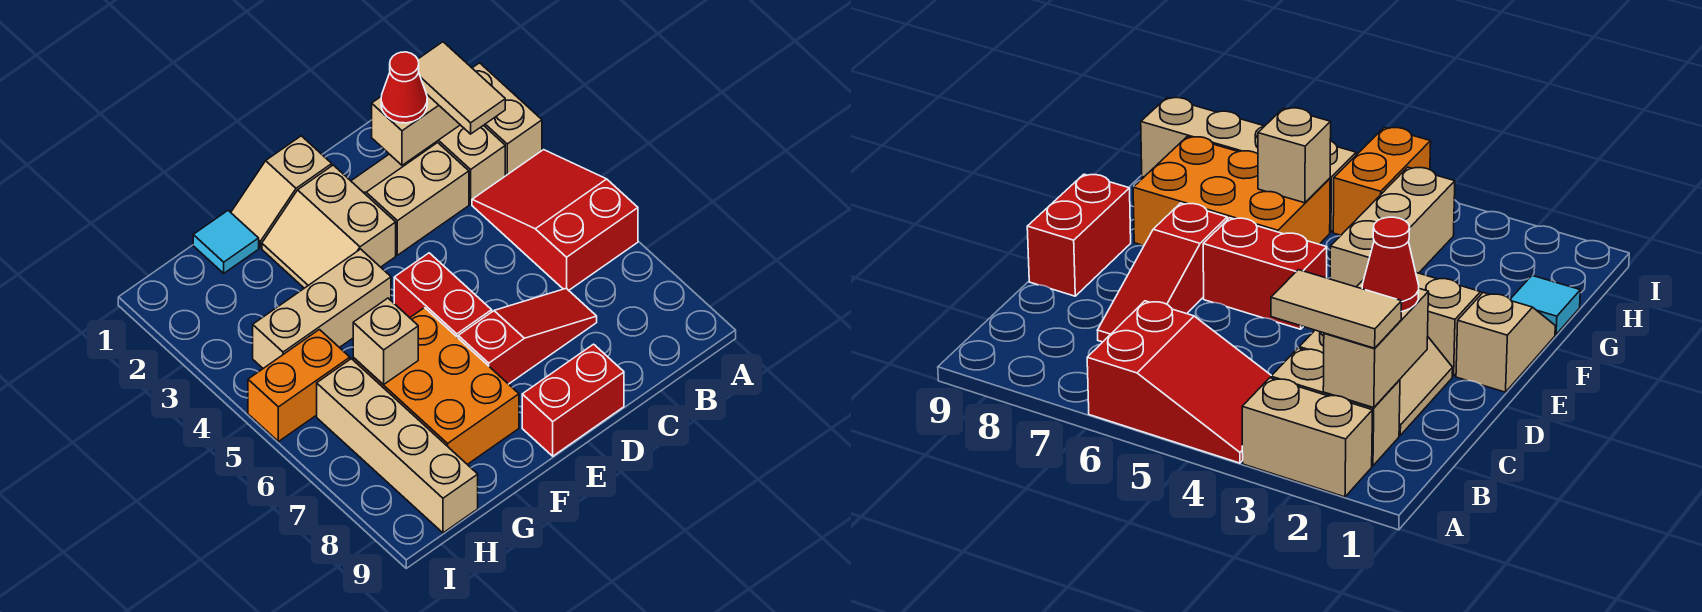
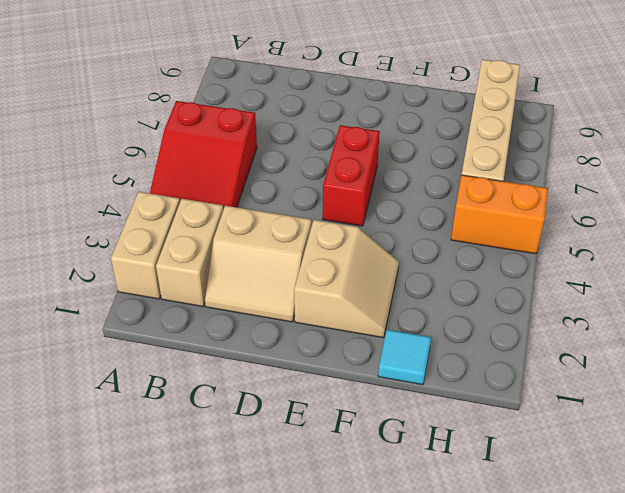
none -> red slope C7:E7 level 1 top E
none -> red brick D9:E9 level 1
none -> tan slope E1:F1 level 1 top E

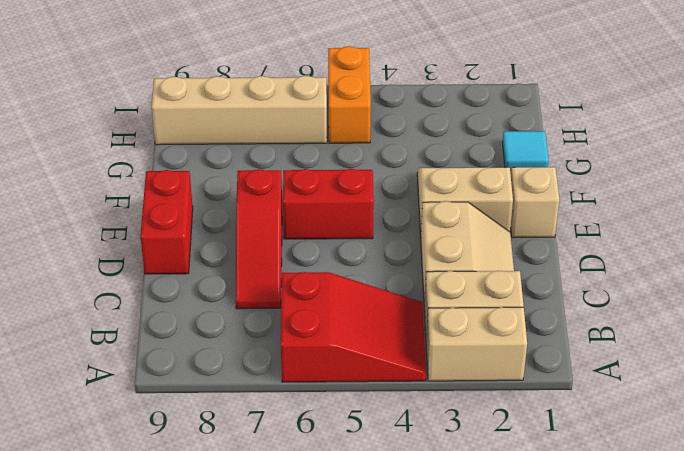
none -> tan brick F4:H4 level 1
none -> orange brick F6:G8 level 1
none -> tan brick B2:C2 level 2

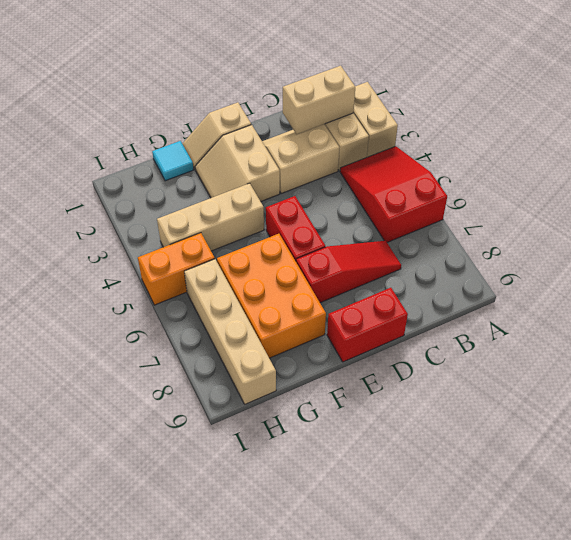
none -> tan brick G6 level 2
none -> tan tile B2:B3 level 3
none -> red cone C2 level 3

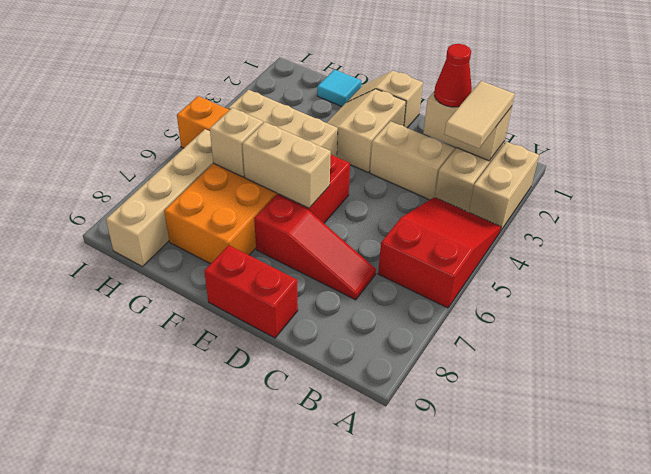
tan brick E6:F6 level 2 -> none

